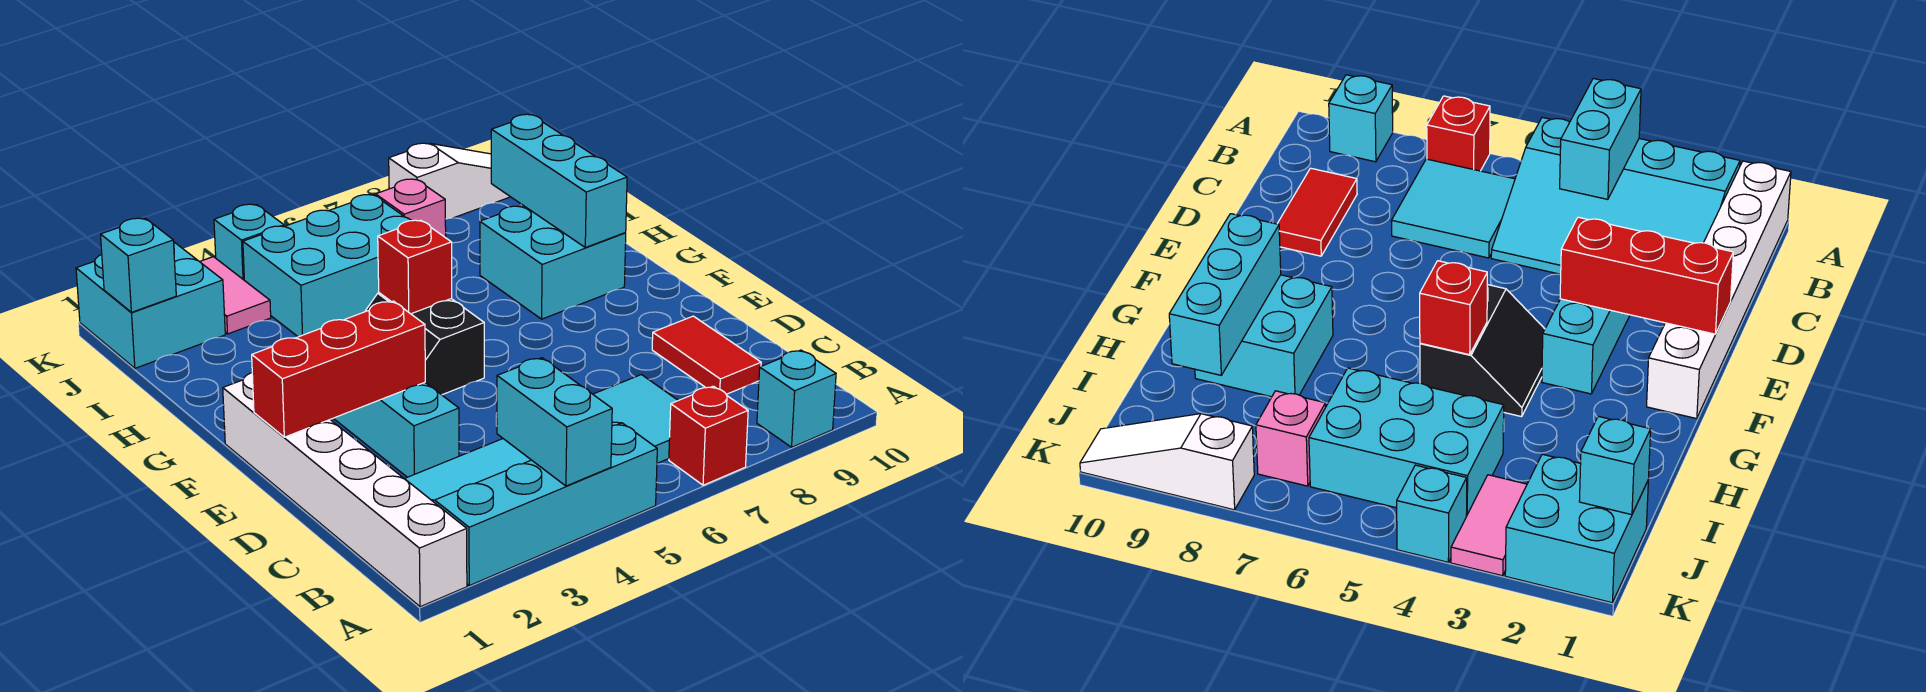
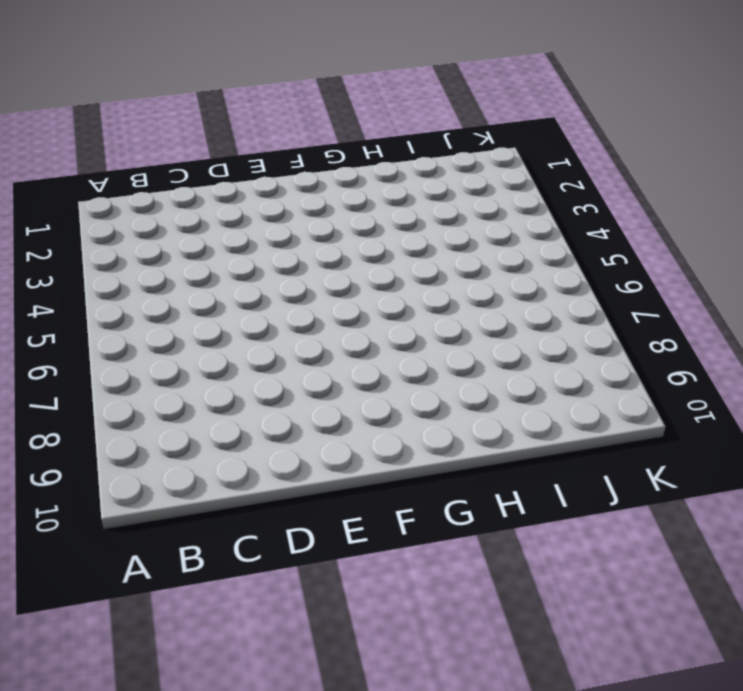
none -> white brick A1:F1 level 1
none -> cyan slope A2:C5 level 1 top A
none -> red brick A7 level 1

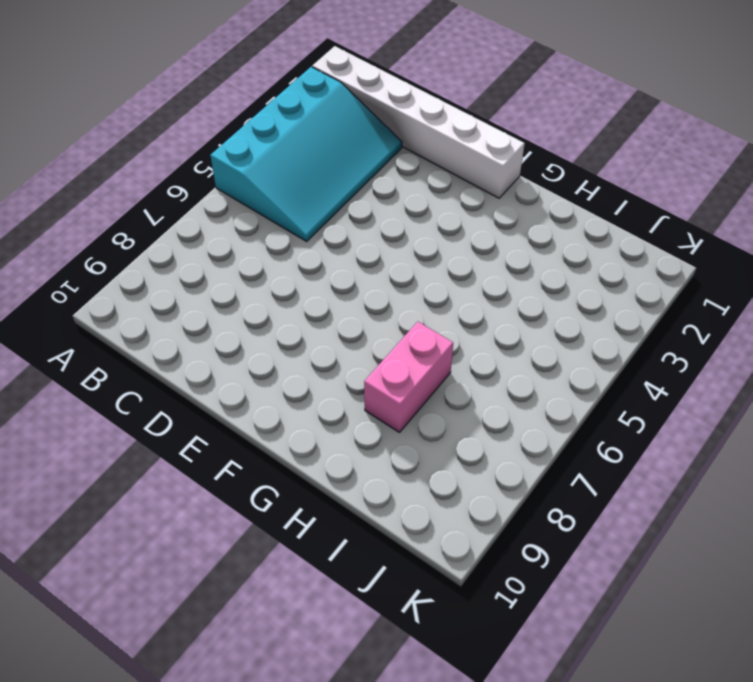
pink brick H7:H8 level 1 -> cyan brick G8:H9 level 1
none -> red brick A7 level 1
none -> cyan brick A9 level 1
none -> cyan tile B6:C7 level 1

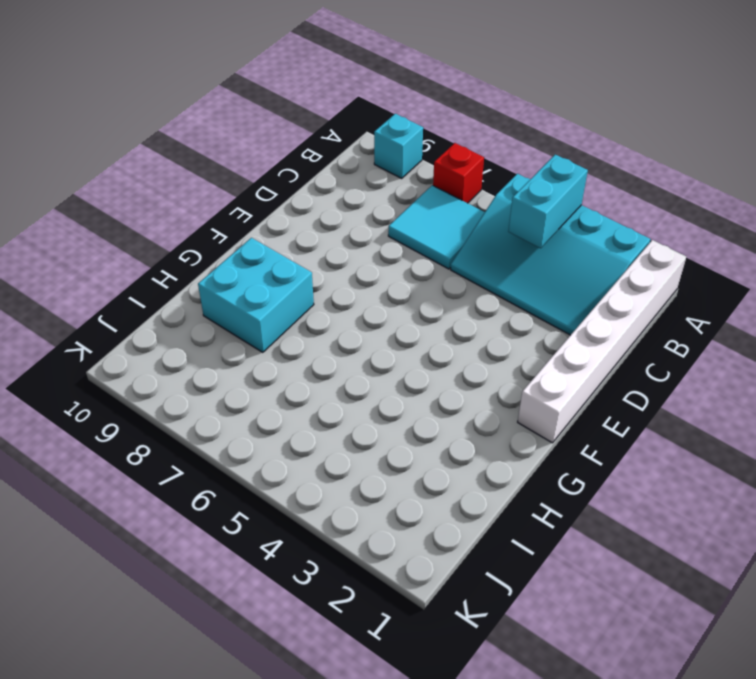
none -> red tile C9:D9 level 1
none -> cyan brick D3:F3 level 1
none -> black slope F4:G5 level 1 top 5

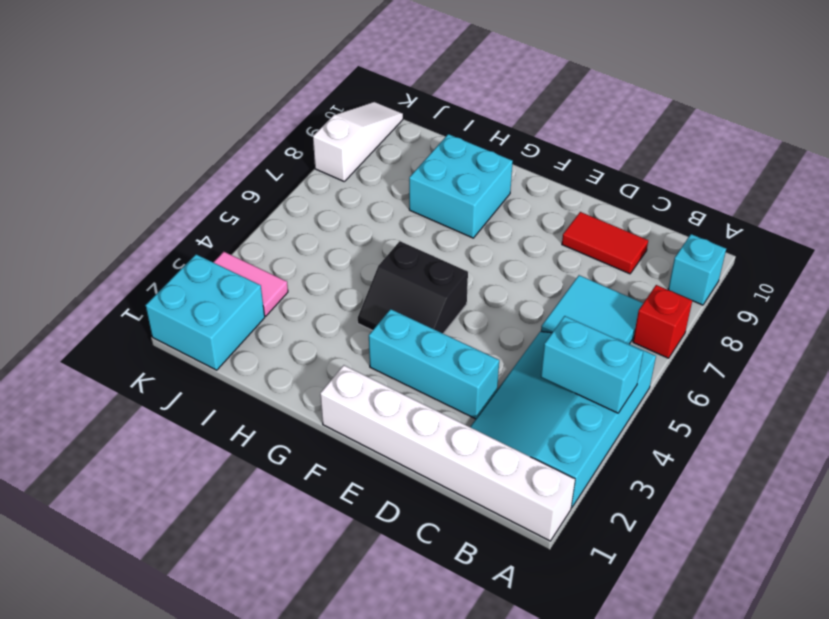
none -> cyan brick I4:J6 level 1
none -> pink brick J7 level 1
none -> cyan brick K4 level 1

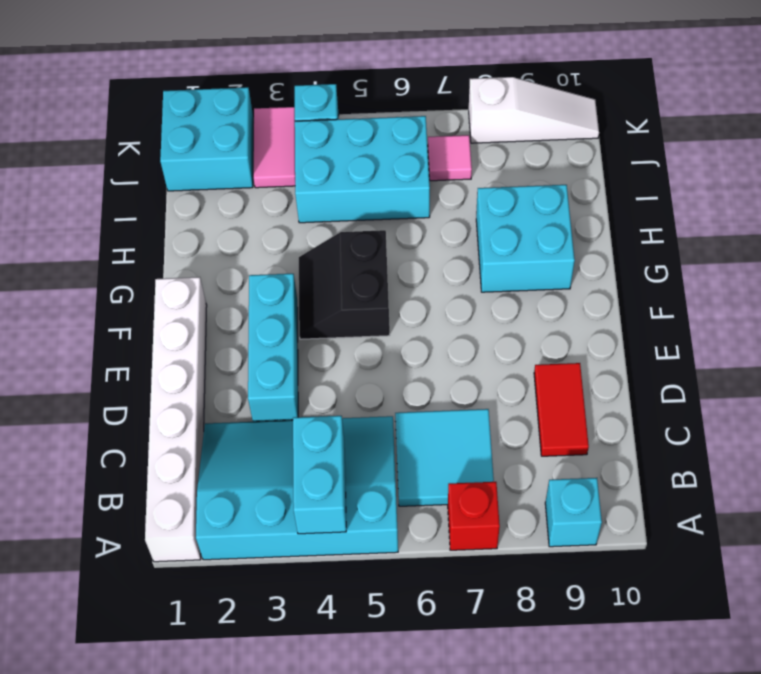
pink tile J7 level 1 -> pink brick J7 level 1
none -> red brick E1:E3 level 2
none -> red brick G5 level 2
none -> cyan brick G9:I9 level 2

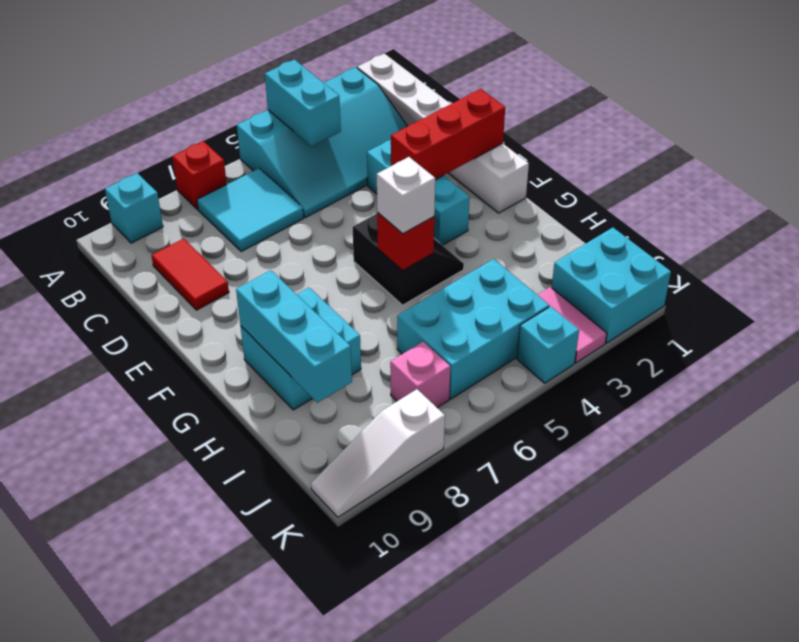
white brick G5 level 3 -> none
none -> cyan brick J1 level 2

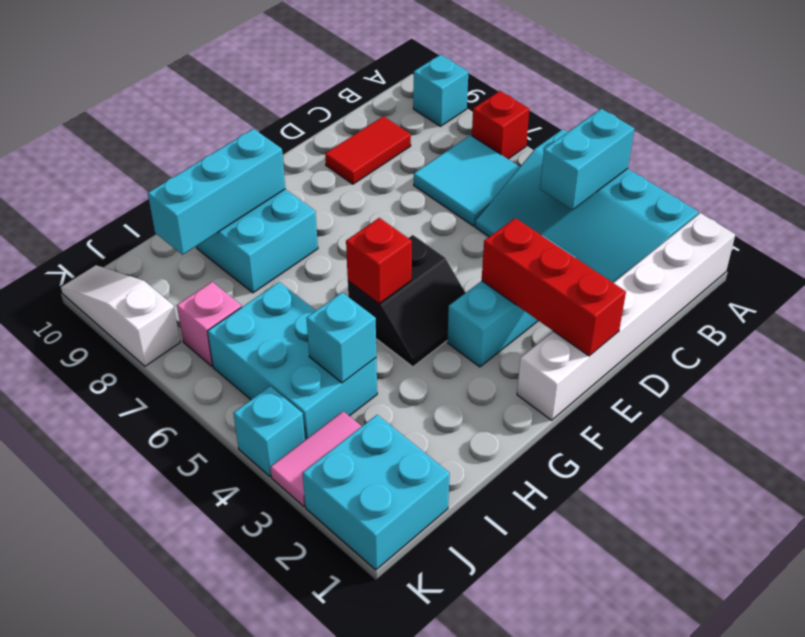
cyan brick I4 level 2 -> cyan brick J1 level 2

